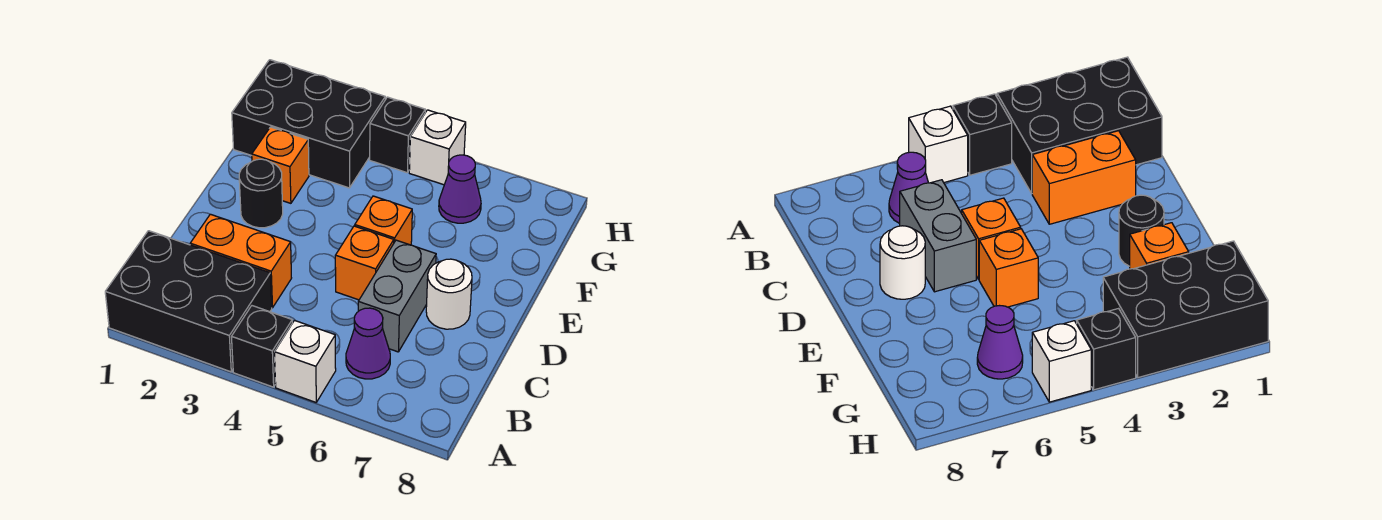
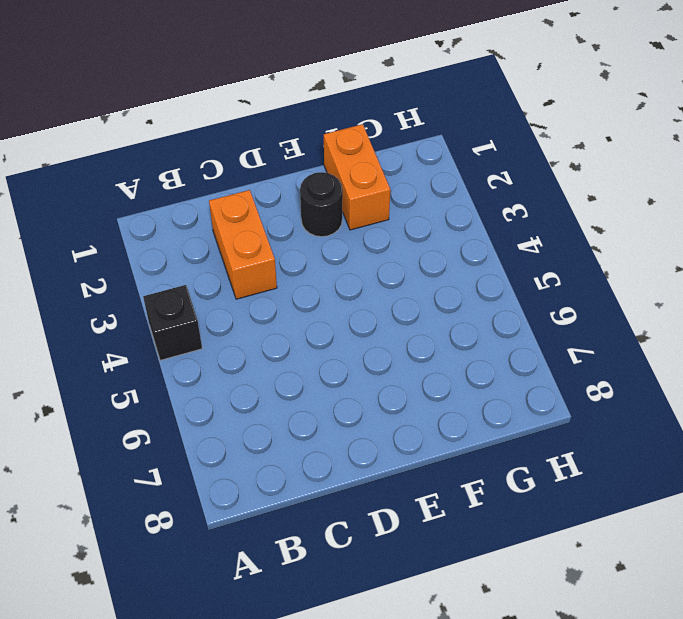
orange brick F1:F2 level 1 -> orange brick F2 level 1
none -> black brick A1:B3 level 1
none -> white brick A5 level 1
none -> purple cone B6 level 1

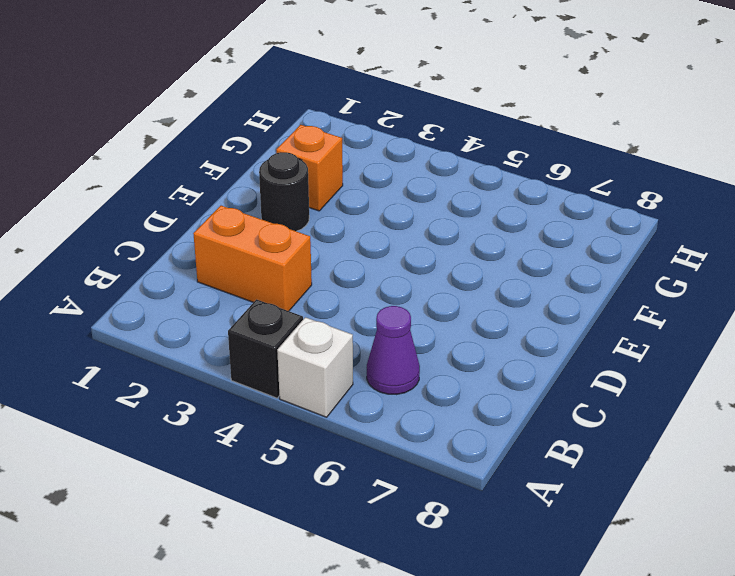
none -> black brick A1:B3 level 1
none -> grey brick C6:D6 level 1
none -> orange brick D5 level 1

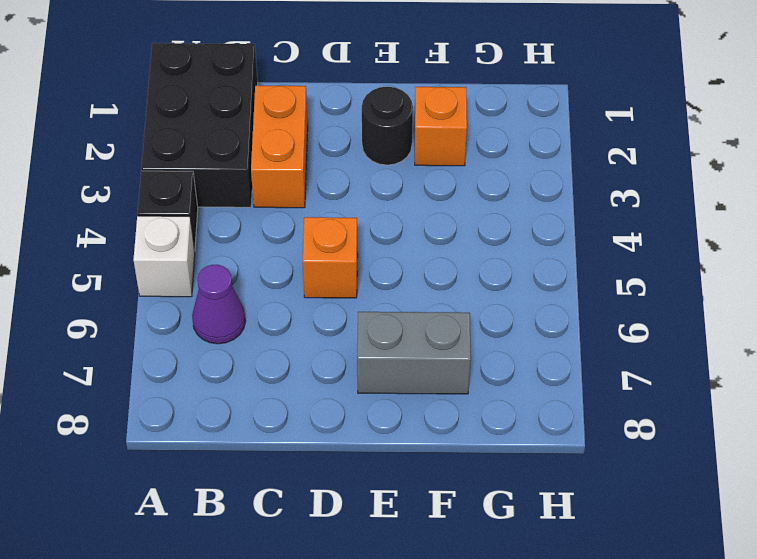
grey brick E7:F7 level 1 -> grey brick C6:D6 level 1
none -> white round brick D7 level 1
none -> orange brick E5 level 1
none -> black brick G1:H3 level 1

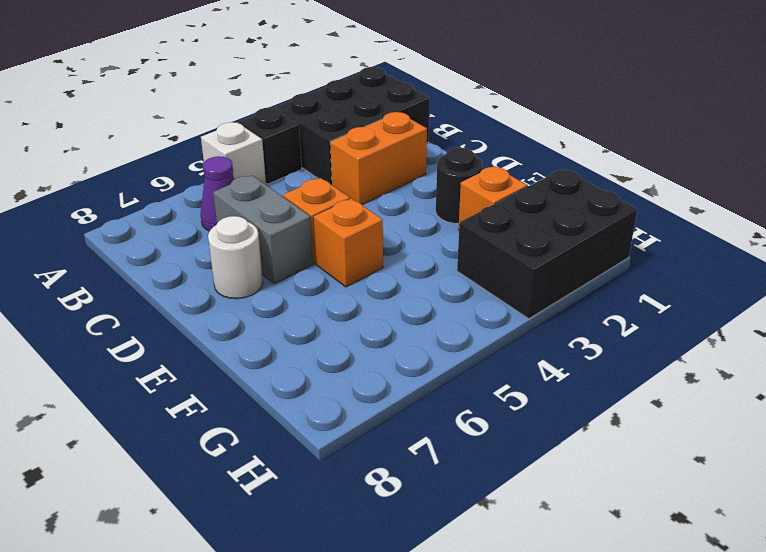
none -> purple cone G6 level 1
none -> black brick H4 level 1
none -> white brick H5 level 1

